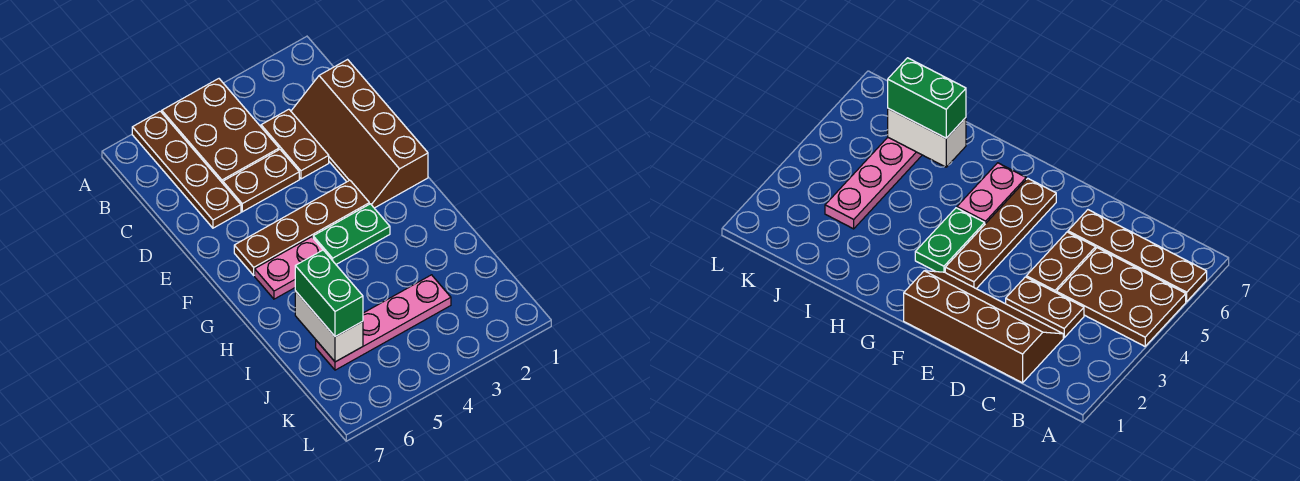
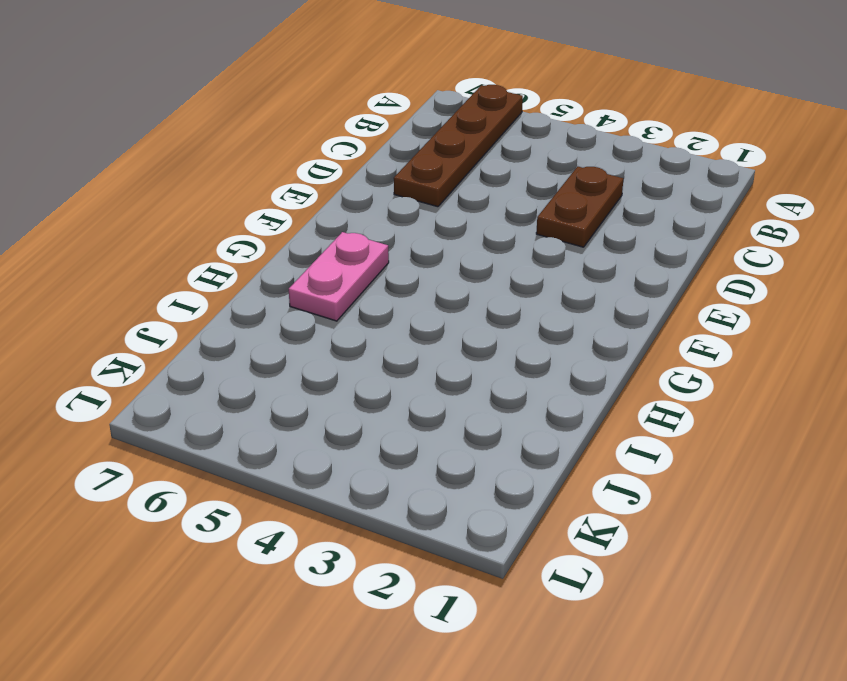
pink plate G6:H6 level 1 -> pink plate G5:G6 level 1
none -> brown plate A4:C5 level 1
none -> brown slope C1:F2 level 1 top 1

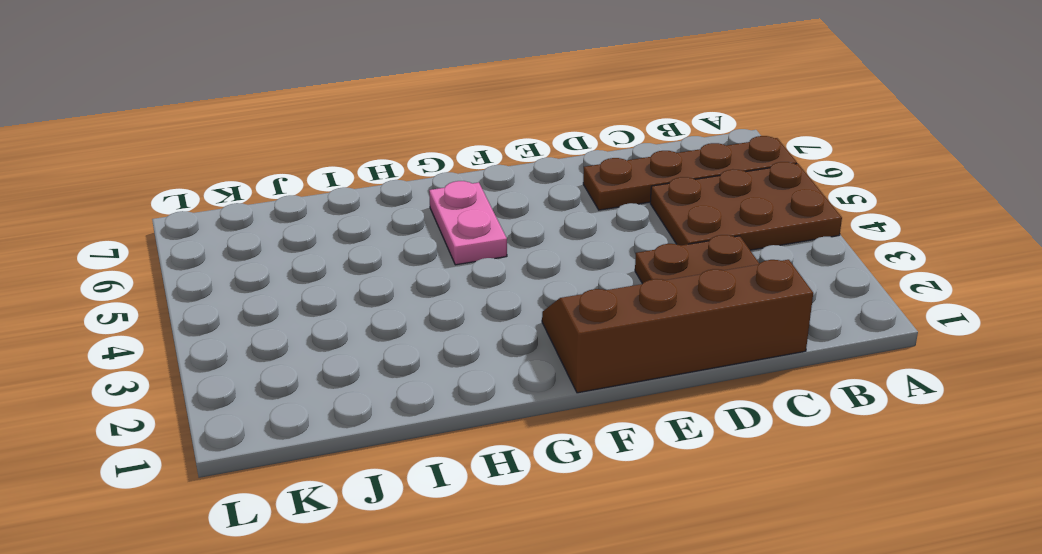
none -> brown plate D4:D5 level 1
none -> brown plate F3:F6 level 1

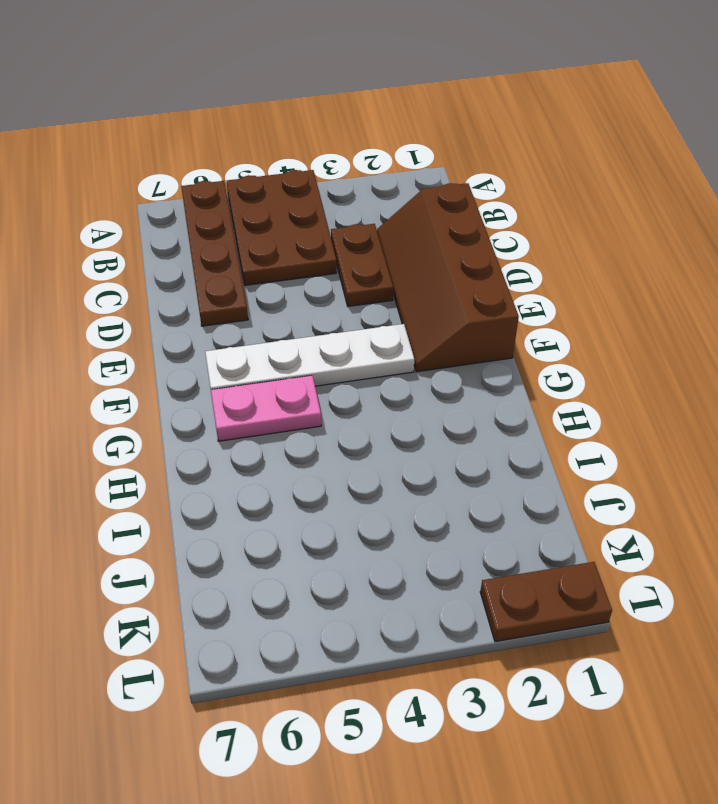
white plate F3:F6 level 1 -> brown plate F3:F6 level 1
brown plate L1:L2 level 1 -> brown plate D4:D5 level 1
none -> green plate G3:G4 level 1
none -> pink plate J3:J6 level 1

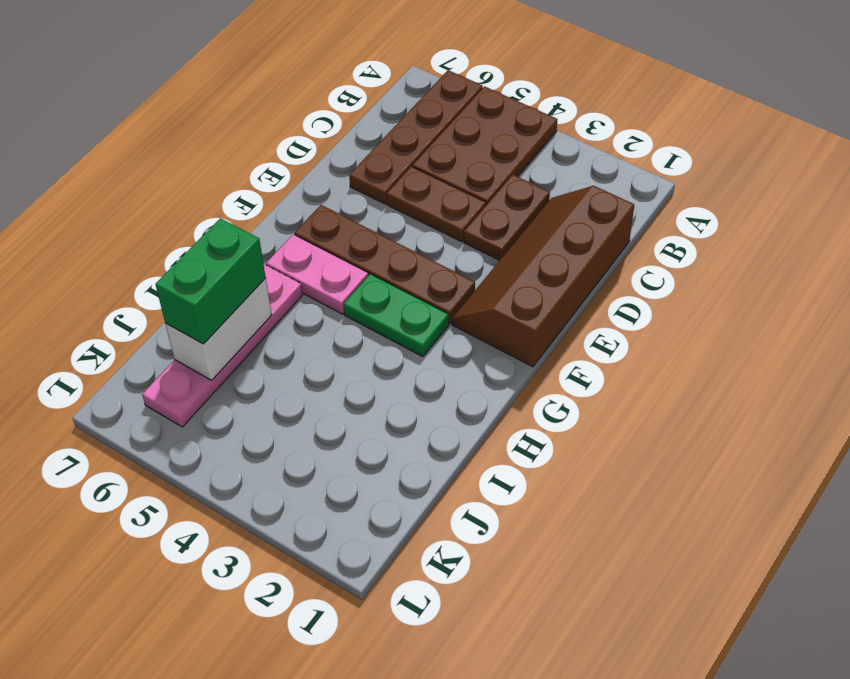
pink plate H6:K6 level 1 -> pink plate J3:J6 level 1

